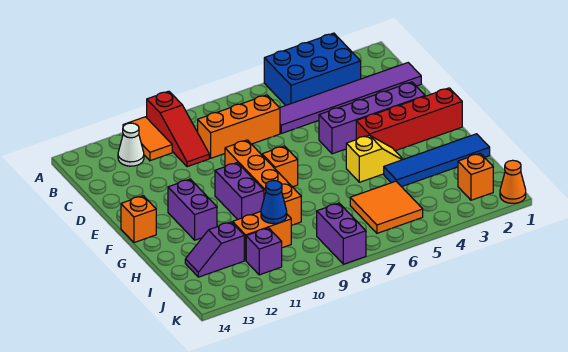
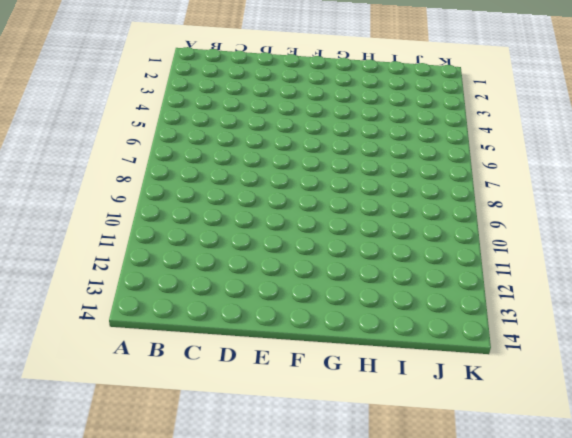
none -> blue brick A3:B5 level 1
none -> red slope A10:C10 level 1 top A
none -> orange tile A11:B11 level 1

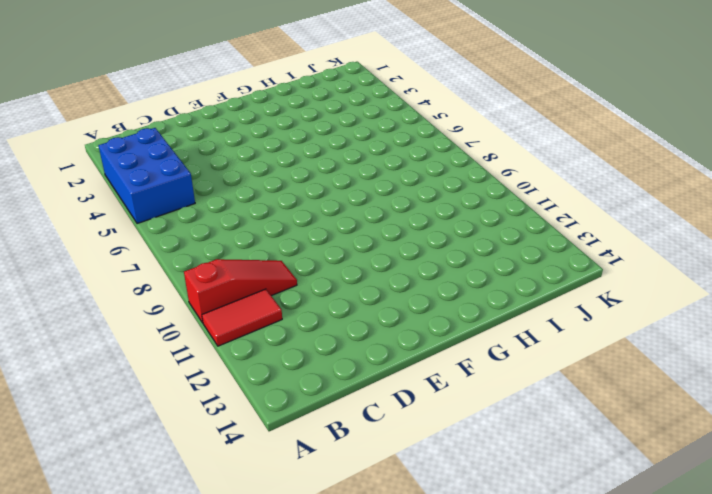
red tile A11:B11 level 1 -> orange tile A11:B11 level 1
none -> white cone B12 level 1
none -> purple tile C1:C6 level 1
none -> orange brick C7:C9 level 1

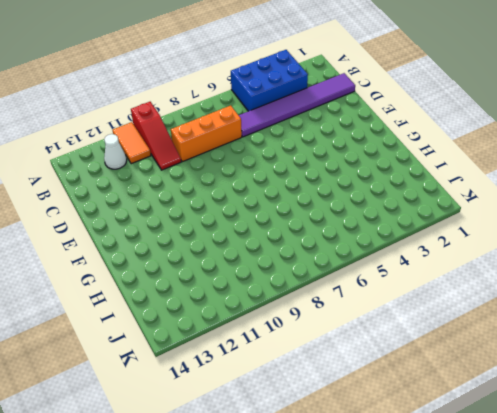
none -> purple brick E2:E5 level 1
none -> orange brick E9:H9 level 1
none -> red brick F1:F4 level 1

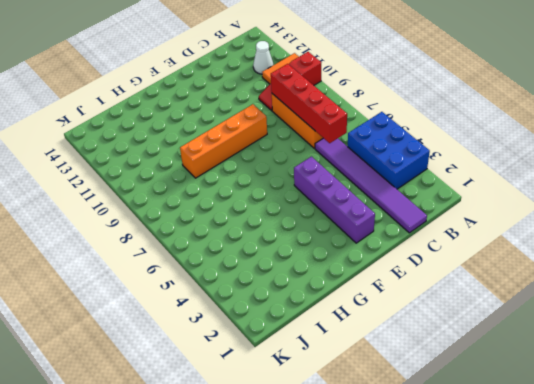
red brick C6:C9 level 2 -> red brick F1:F4 level 1
none -> orange brick F8 level 1
none -> purple brick F10:G10 level 1
none -> purple brick F12:G12 level 1

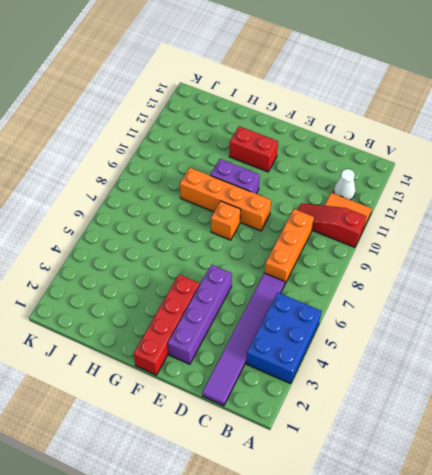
red brick F12:G12 level 1 -> purple brick F12:G12 level 1
none -> orange brick F14 level 1
none -> yellow slope G4:G5 level 1 top 5
none -> blue tile H1:H4 level 1

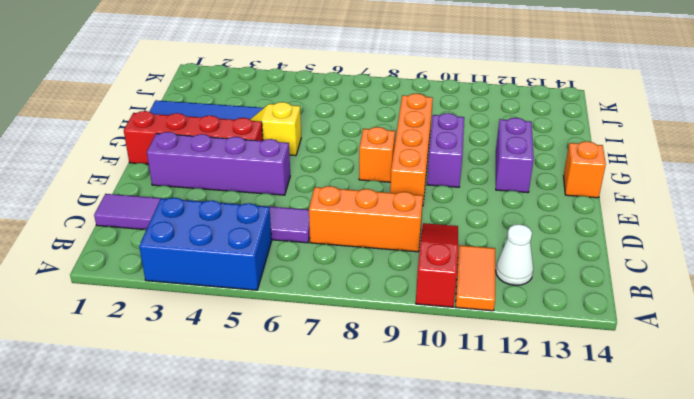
none -> orange tile I5:J6 level 1
none -> orange brick I10:I11 level 1
none -> purple slope I12:I13 level 1 top 12

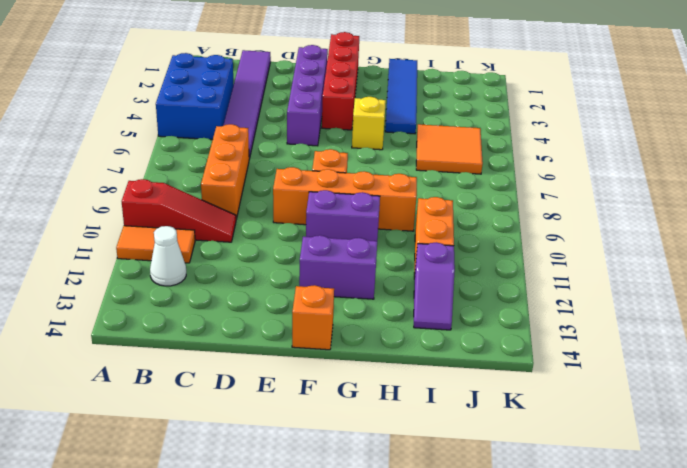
none -> orange brick J2 level 1
none -> purple brick J8:K8 level 1
none -> purple brick J11 level 1

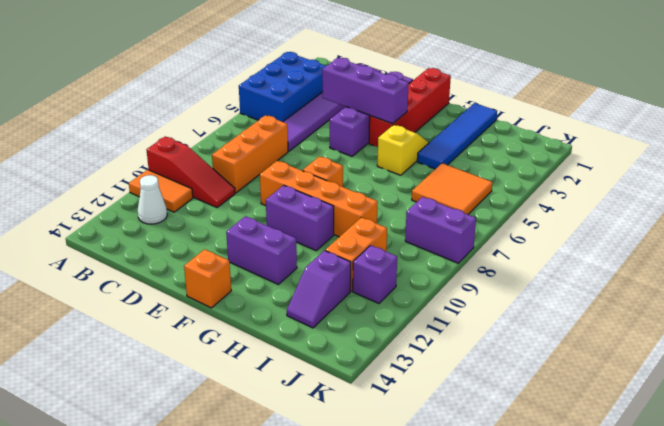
purple brick D4:F4 level 2 -> none
none -> orange brick J2 level 1
none -> orange cone K1 level 1
none -> blue cone I10 level 2

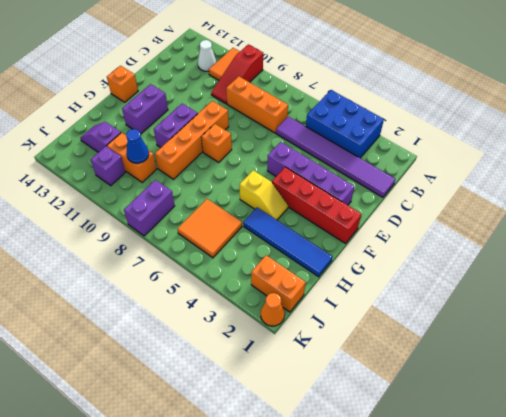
orange brick J1:J2 level 1 -> orange brick J2 level 1

